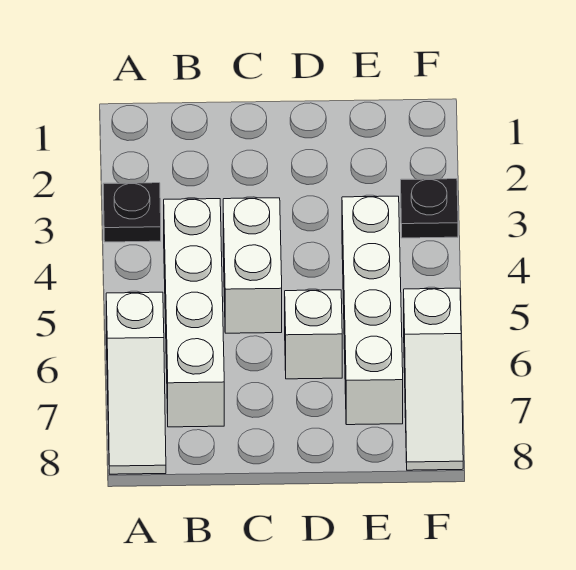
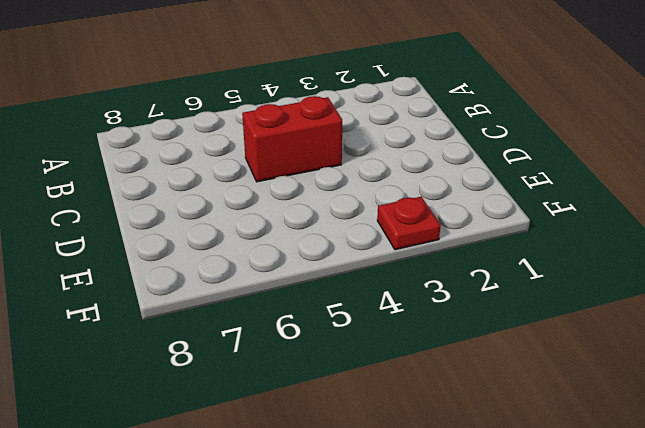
red brick C4:C5 level 1 -> white brick C4:C5 level 1
red plate F3 level 1 -> black plate F3 level 1
none -> black plate A3 level 1
none -> white slope A6:A8 level 1 top 6

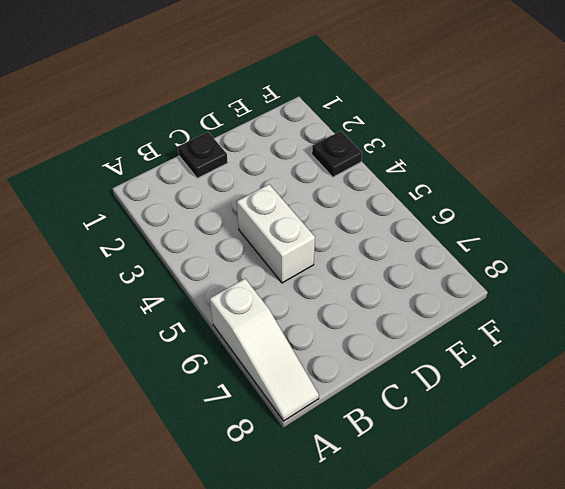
black plate C1 level 1 -> black plate A3 level 1
none -> white brick B4:B7 level 1
none -> white brick D6 level 1

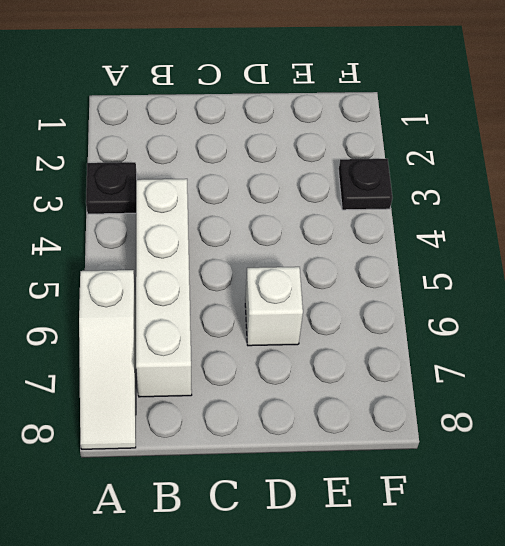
none -> white brick C4:C5 level 1
none -> white brick E4:E7 level 1

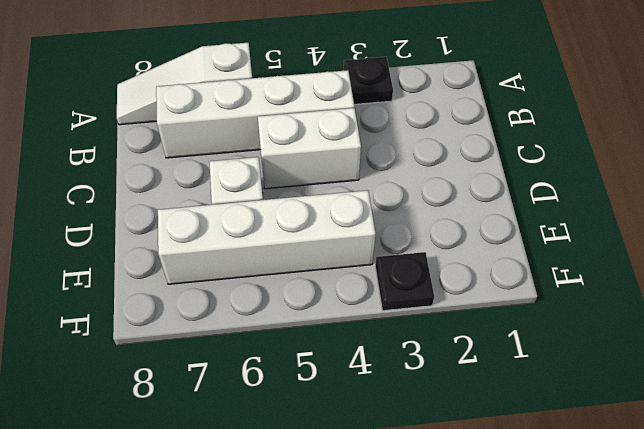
none -> white slope F6:F8 level 1 top 6

